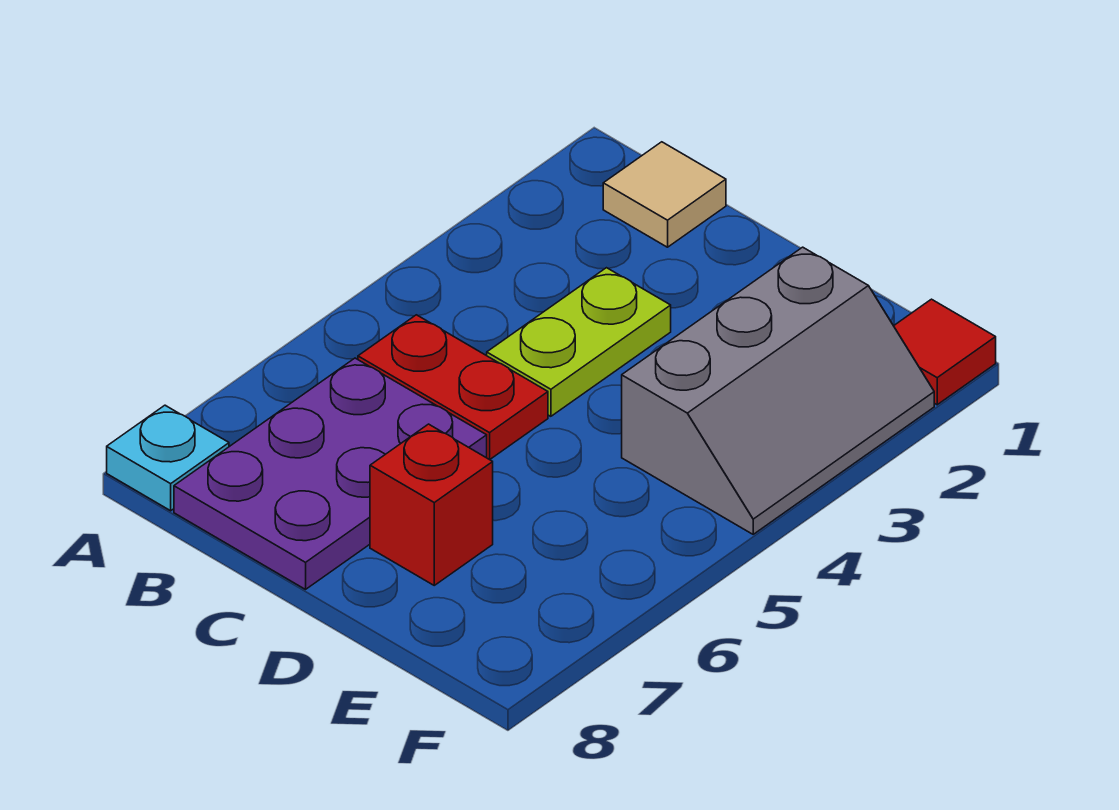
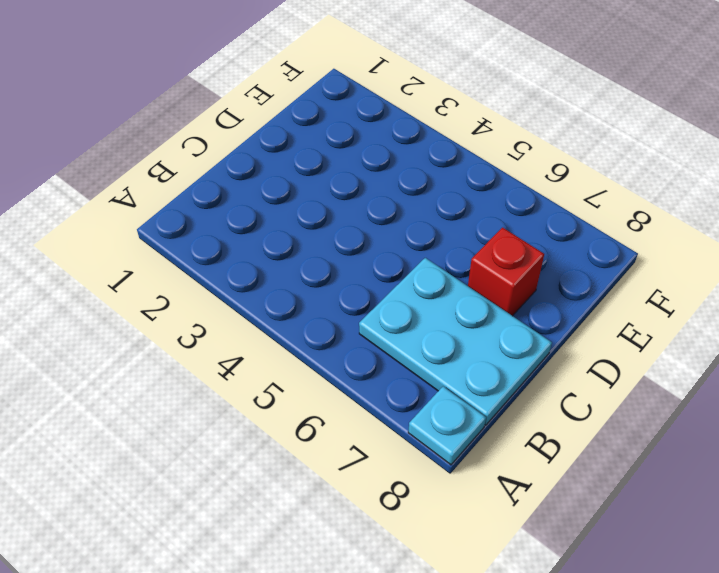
cyan plate B6:C8 level 1 -> purple plate B6:C8 level 1
none -> tan tile B1 level 1
none -> red plate B5:C5 level 1

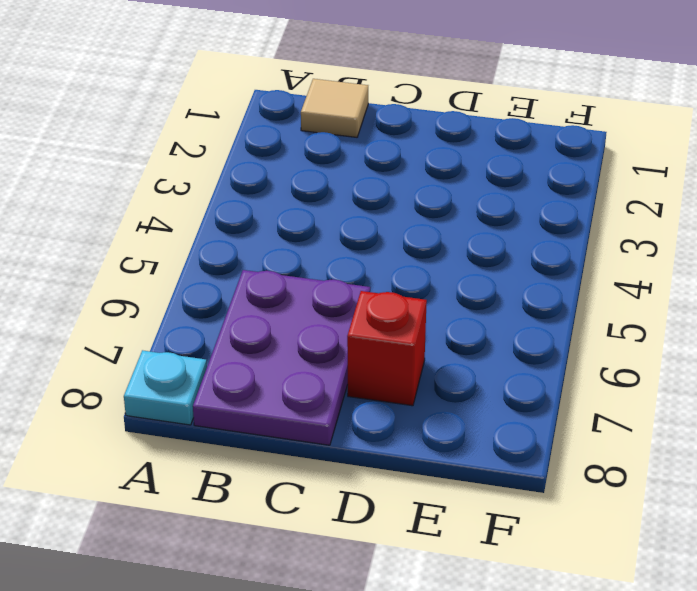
none -> red plate B5:C5 level 1
none -> lime plate C3:C4 level 1

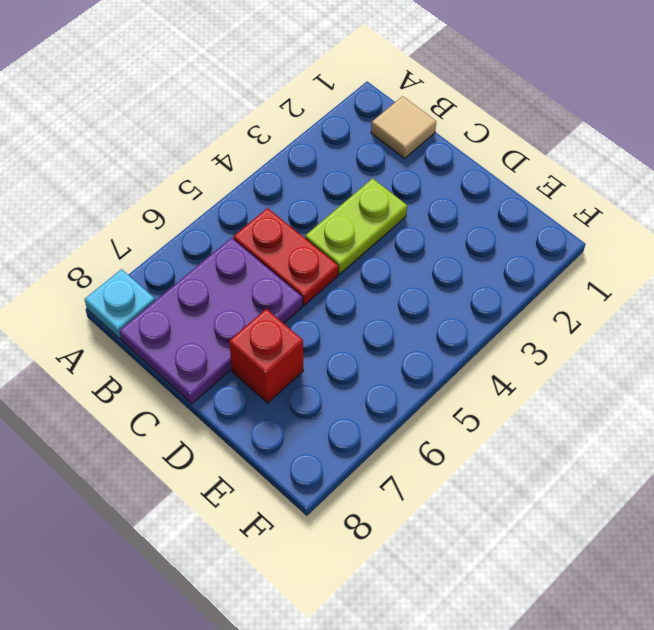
none -> grey slope E2:F4 level 1 top E
none -> red tile F1 level 1

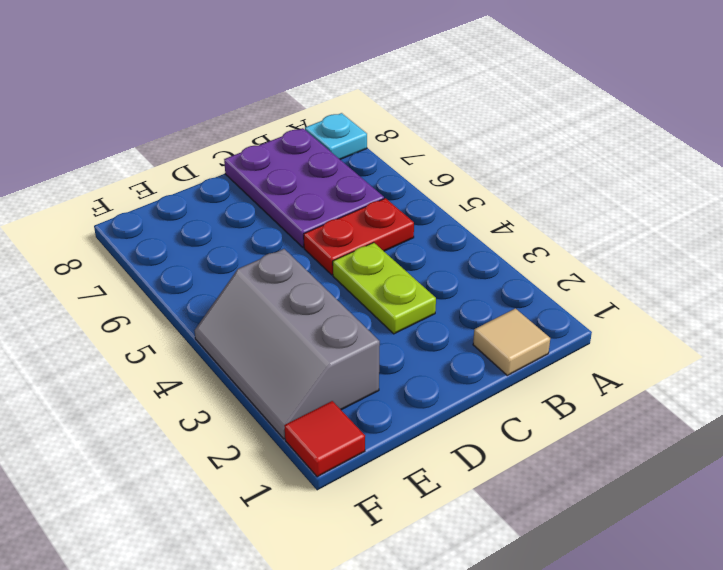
none -> red brick D7 level 1

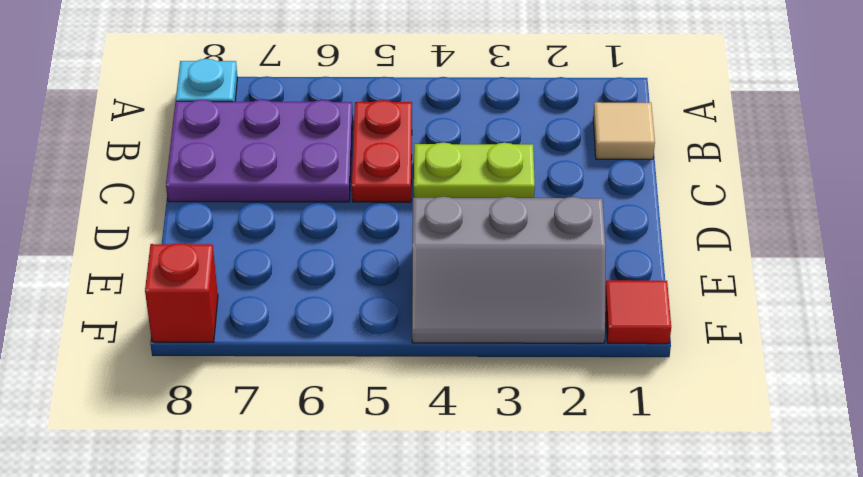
red brick F8 level 1 -> red brick D7 level 1

